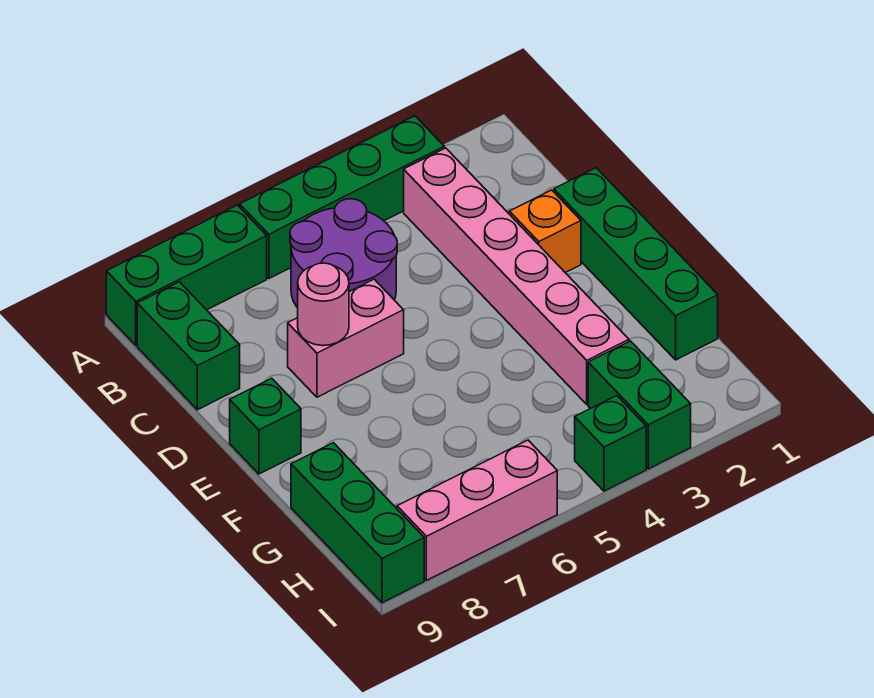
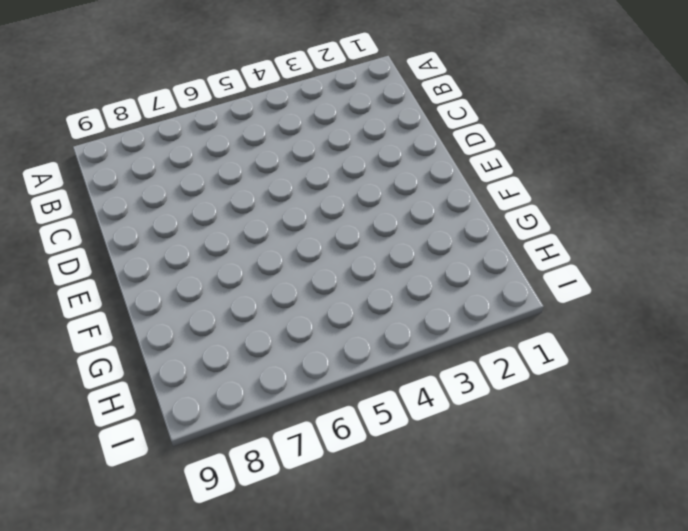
none -> green brick A3:A6 level 1
none -> green brick A7:A9 level 1
none -> pink brick B3:G3 level 1

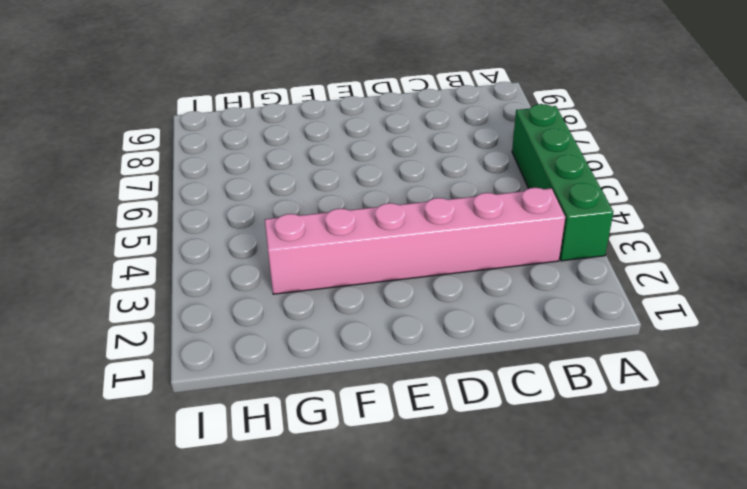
none -> green brick A7:A9 level 1
none -> purple round brick B5:C6 level 1
none -> green brick B9:C9 level 1

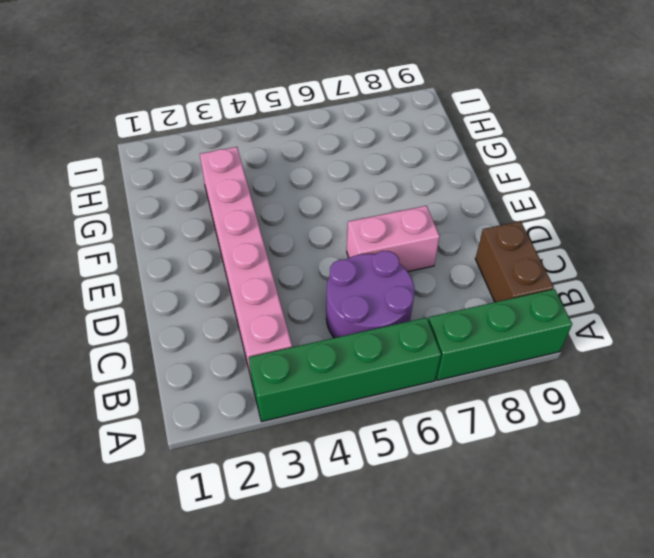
brown brick B9:C9 level 1 -> green brick B9:C9 level 1
none -> green brick D1:G1 level 1
none -> orange brick D2 level 1
none -> green brick E9 level 1

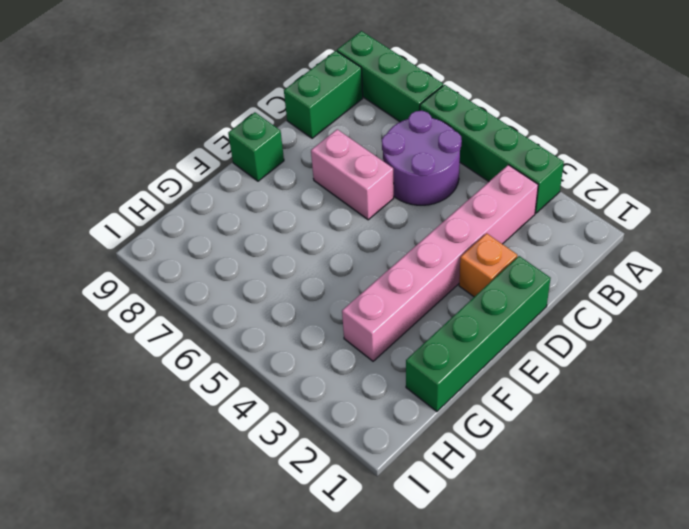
none -> green brick G9:I9 level 1
none -> green brick H3:I3 level 1
none -> green brick I4 level 1

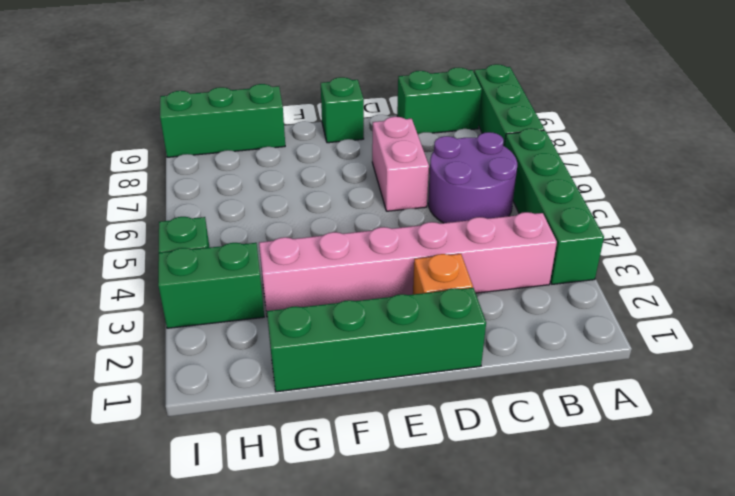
none -> pink brick I6:I8 level 1
none -> pink round brick D7 level 2

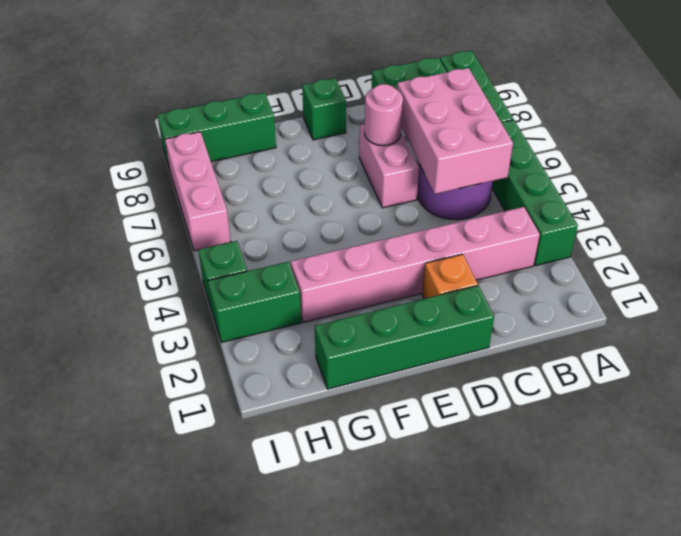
pink brick B5:C7 level 2 -> none

